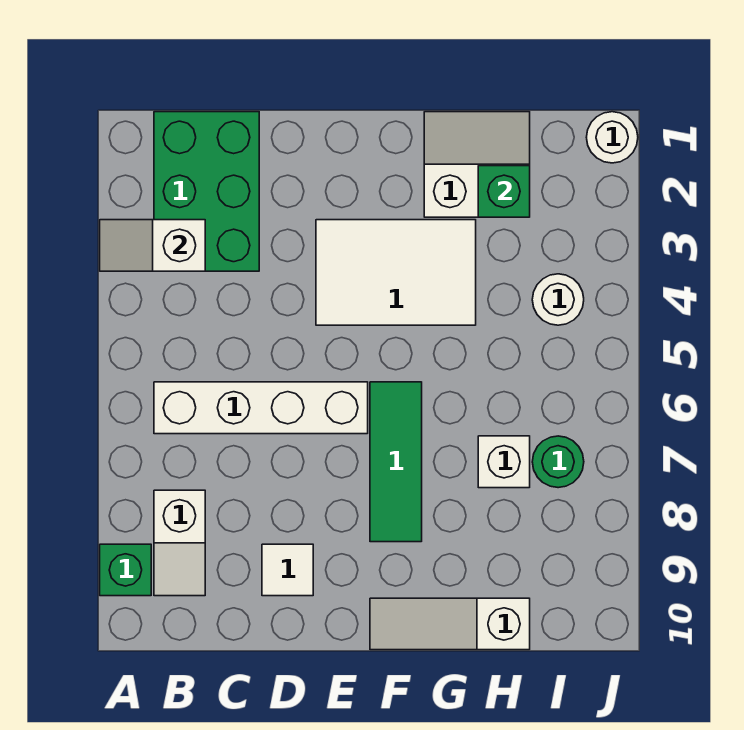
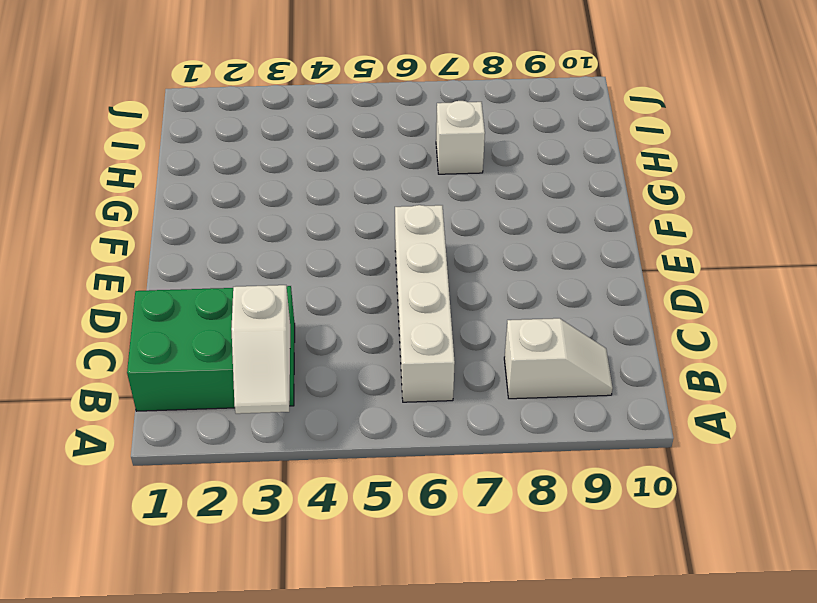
none -> green brick A9 level 1
none -> white tile D9 level 1
none -> white tile E3:G4 level 1

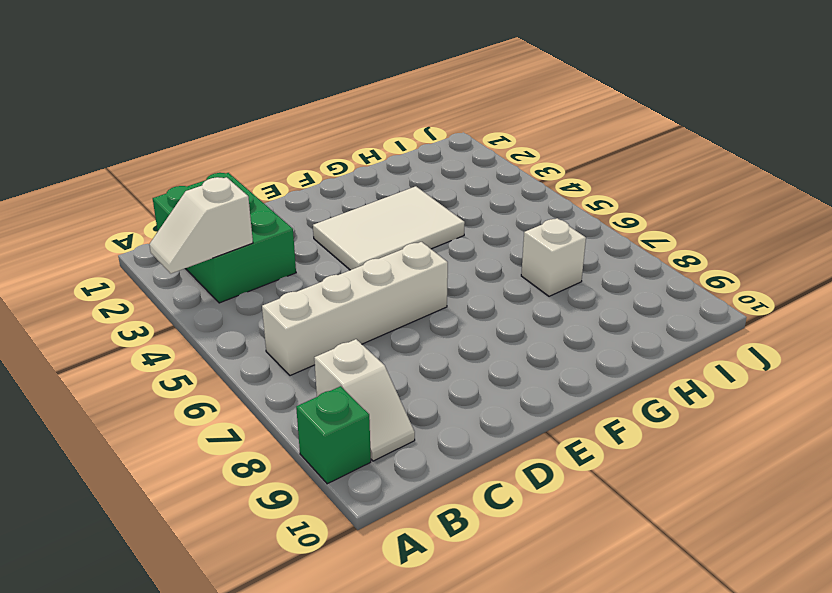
none -> white tile D9 level 1
none -> green tile F6:F8 level 1
none -> white slope F10:H10 level 1 top H

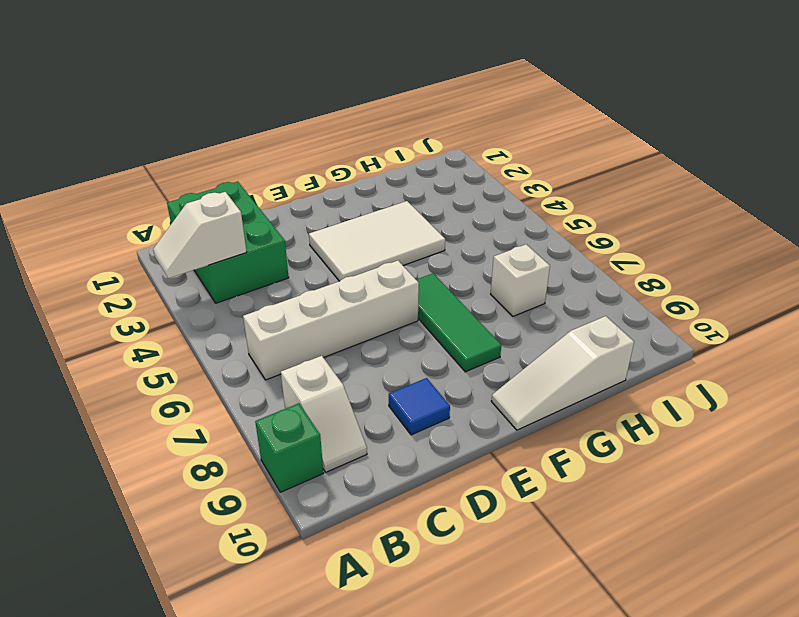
blue tile D9 level 1 -> white tile D9 level 1
none -> white slope G1:H2 level 1 top 2
none -> white round brick I4 level 1
none -> green round brick I7 level 1

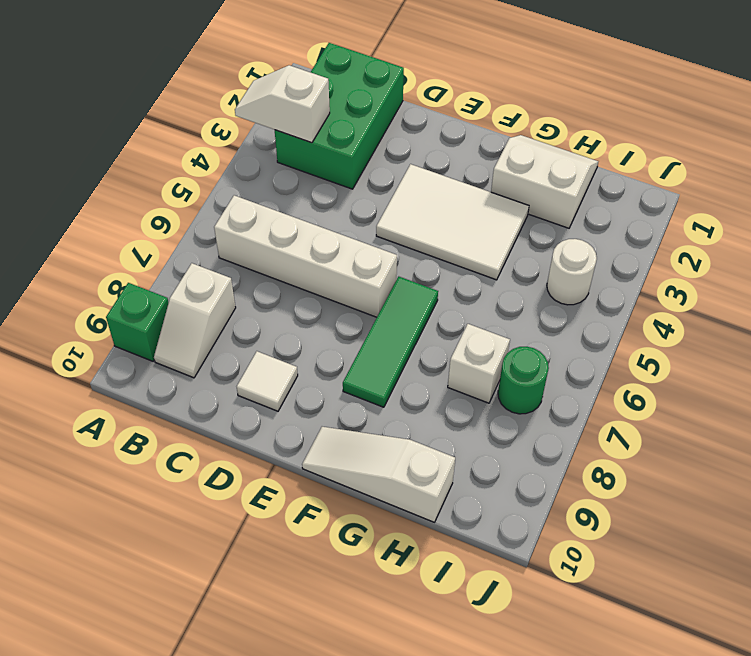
none -> white round brick J1 level 1
none -> green brick H2 level 2

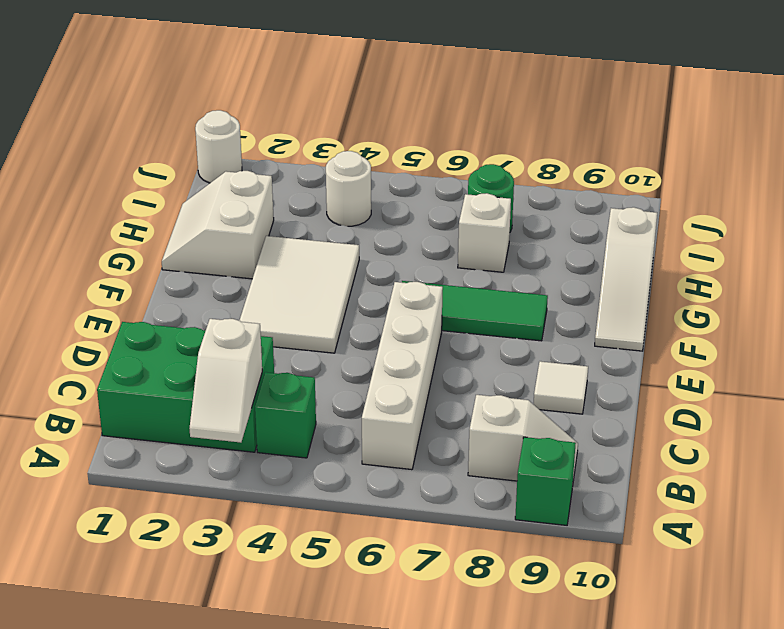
green brick B4 level 1 -> green brick H2 level 2

